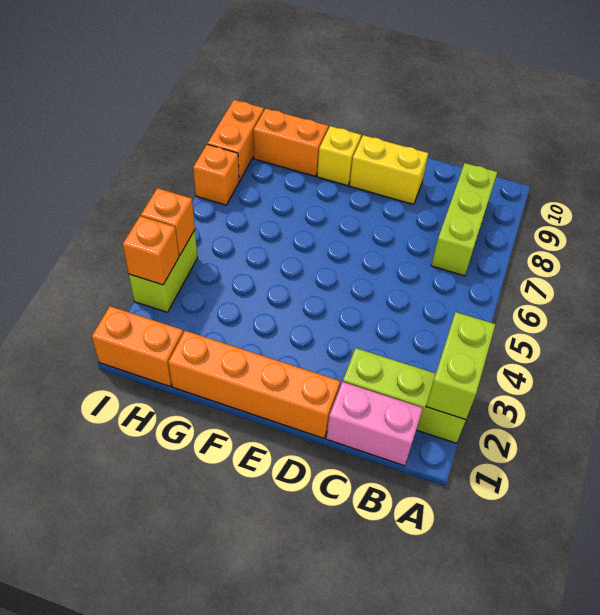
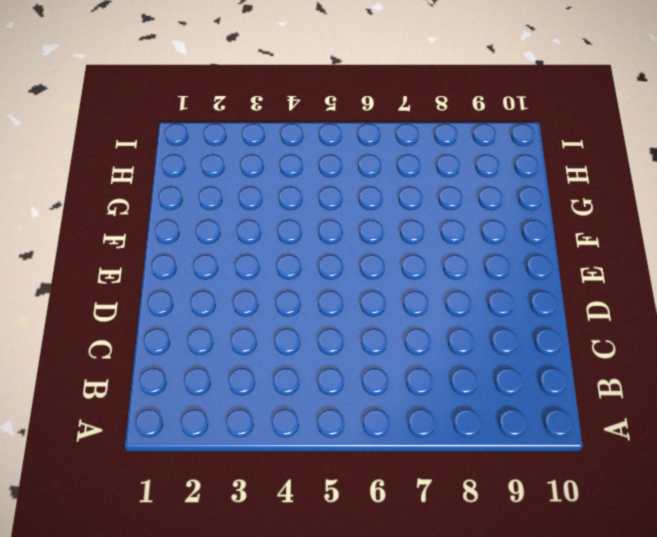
none -> lime brick A2:C2 level 1
none -> pink brick B1:C1 level 1
none -> lime brick B7:B9 level 1

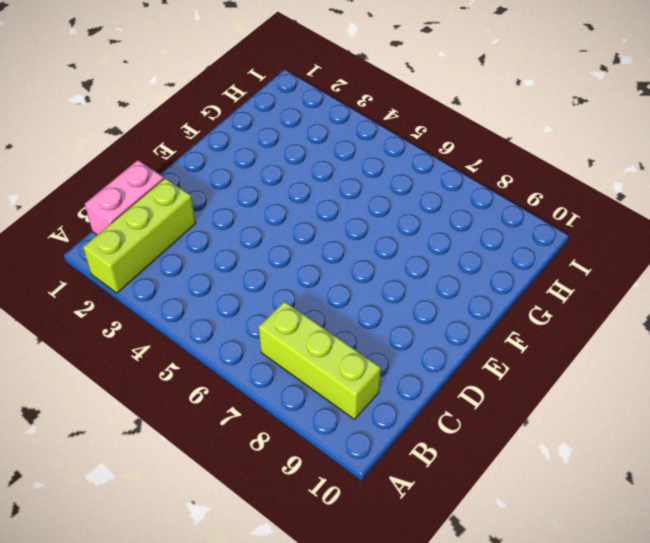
none -> orange brick D1:G1 level 1
none -> yellow brick D9:E9 level 1
none -> yellow brick F9 level 1

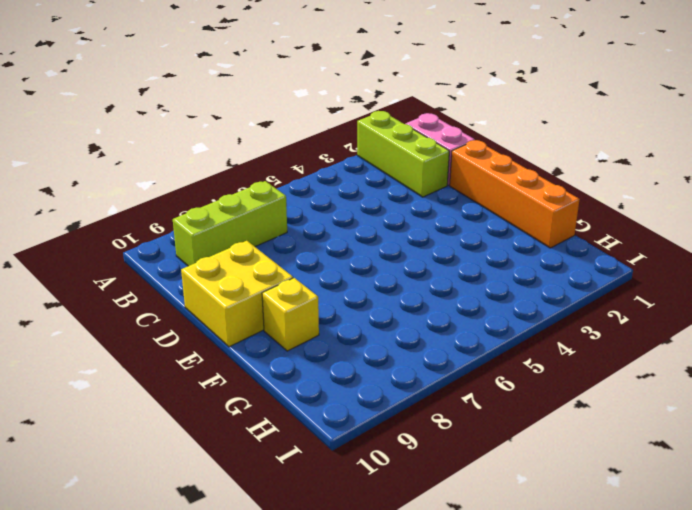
yellow brick D9:E10 level 1 -> yellow brick D9:E9 level 1
none -> orange brick G9:H9 level 1
none -> orange brick H1:I1 level 1
none -> lime brick I3:I4 level 1

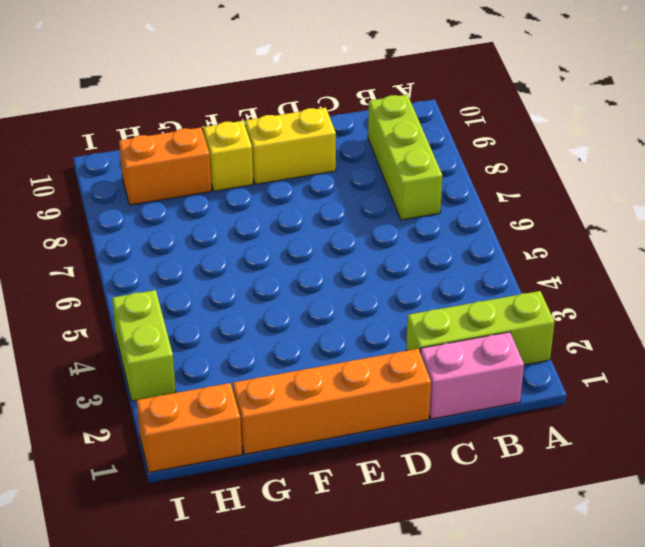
none -> orange brick I7 level 1
none -> orange brick I8:I9 level 1
none -> lime brick A2:A3 level 2

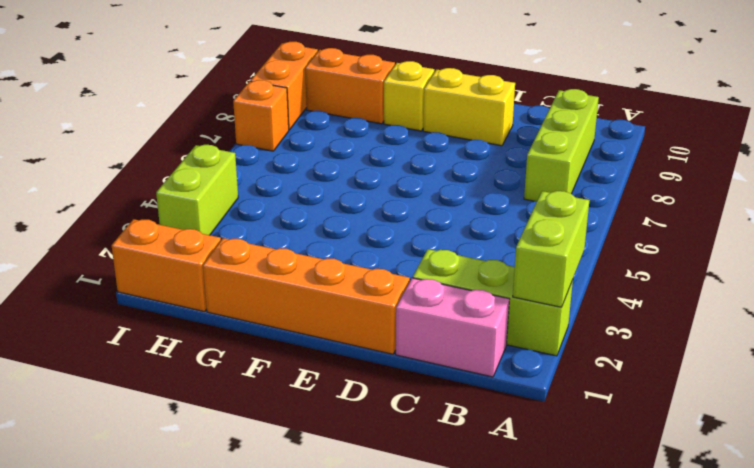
none -> orange brick I3 level 2
none -> orange brick I4 level 2

